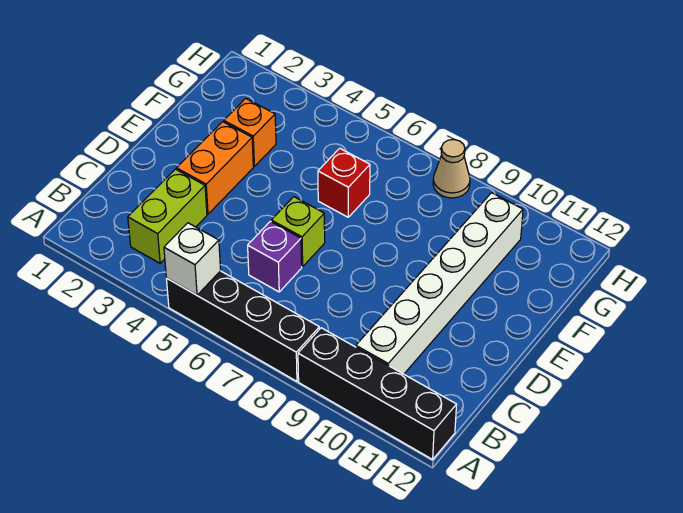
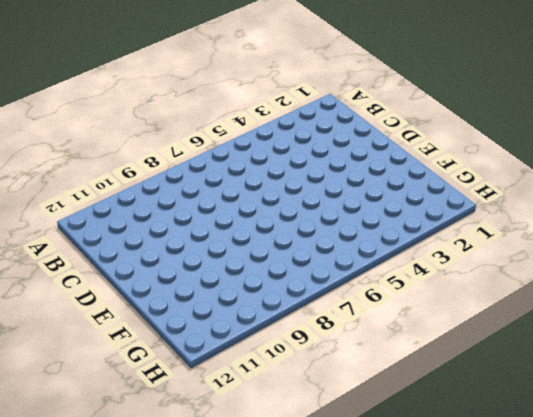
none -> black brick A5:A8 level 1
none -> black brick A9:A12 level 1

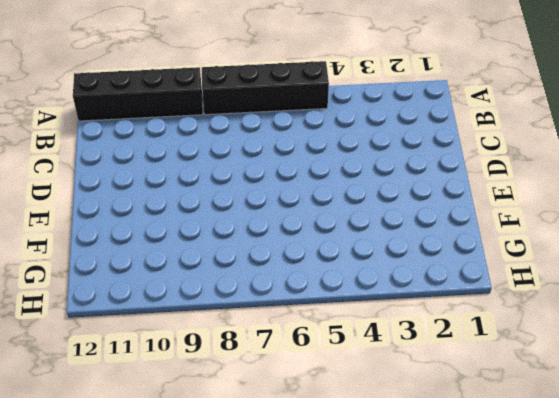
none -> lime brick B3:C3 level 1
none -> white brick B10:G10 level 1

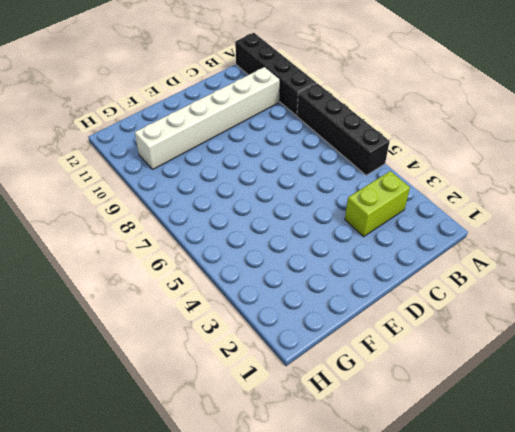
none -> purple brick C6 level 1
none -> orange brick D3:E3 level 1

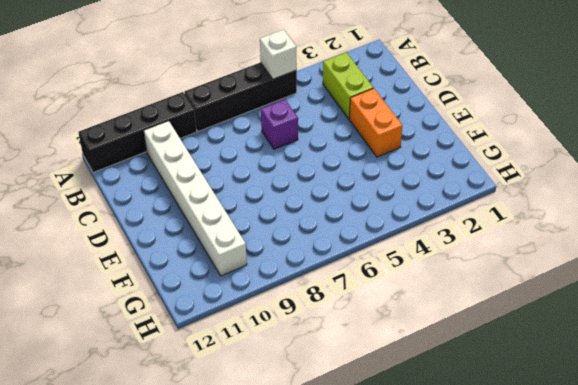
none -> lime brick D6 level 1
none -> orange brick F3 level 1

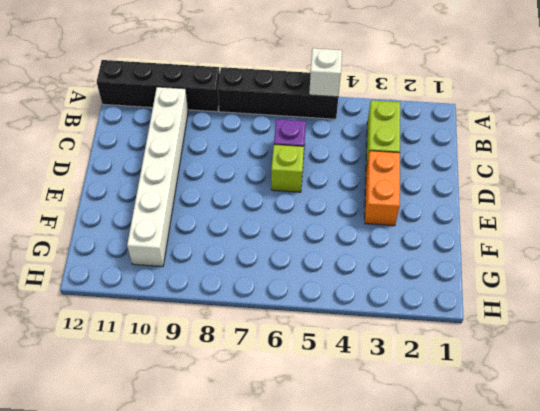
none -> orange brick F3 level 1
none -> red brick F6 level 1

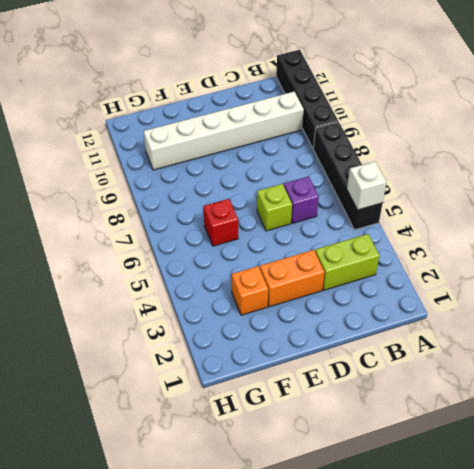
none -> tan cone H8 level 1

